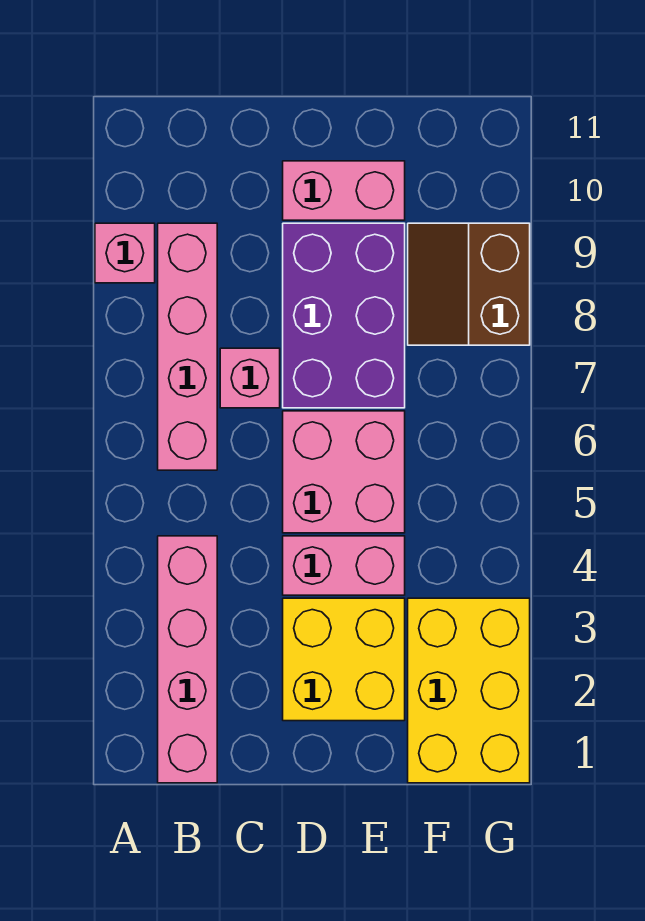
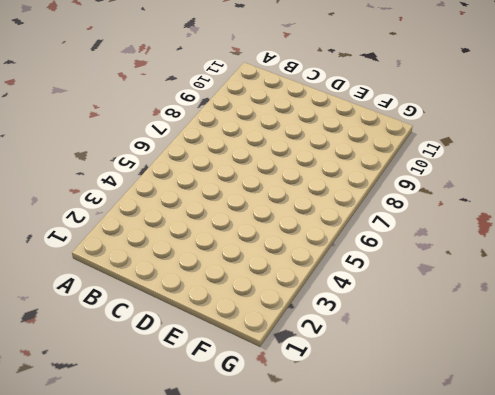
none -> pink brick A9 level 1
none -> pink brick B1:B4 level 1

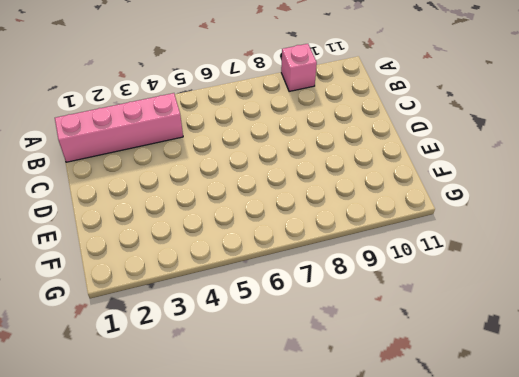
none -> pink brick B6:B9 level 1
none -> pink brick C7 level 1

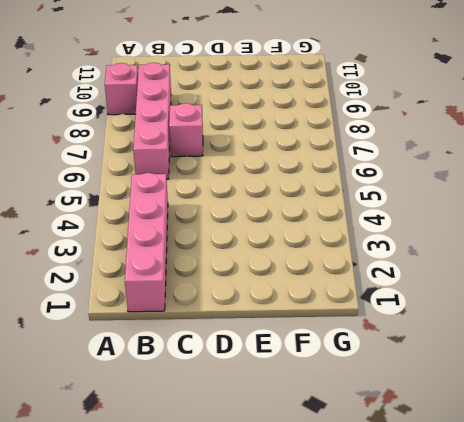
none -> yellow brick D2:E3 level 1
none -> pink brick D4:E4 level 1

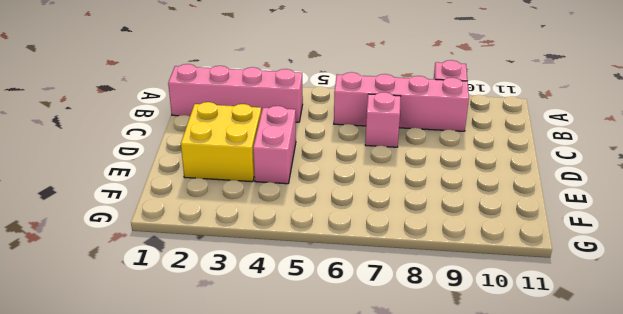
none -> pink brick D5:E6 level 1
none -> purple brick D7:E9 level 1

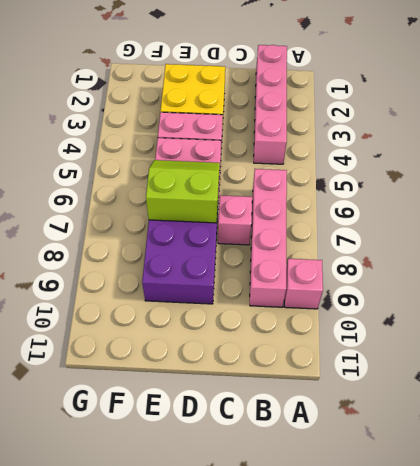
lime slope D6:E7 level 2 top 7 -> none
none -> pink brick D10:E10 level 1
none -> yellow brick F1:G3 level 1

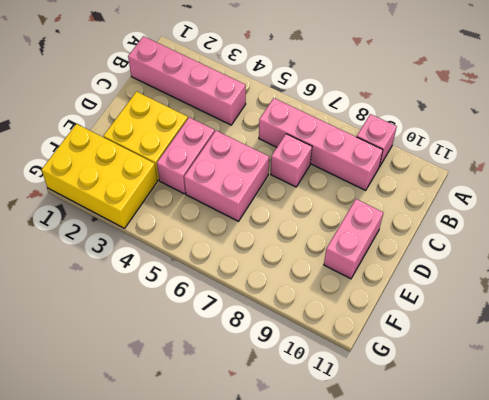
none -> purple brick D7:E9 level 1
none -> brown slope F8:G9 level 1 top G

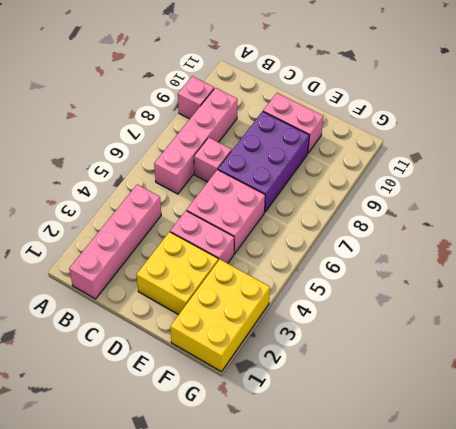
none -> brown slope F8:G9 level 1 top G

